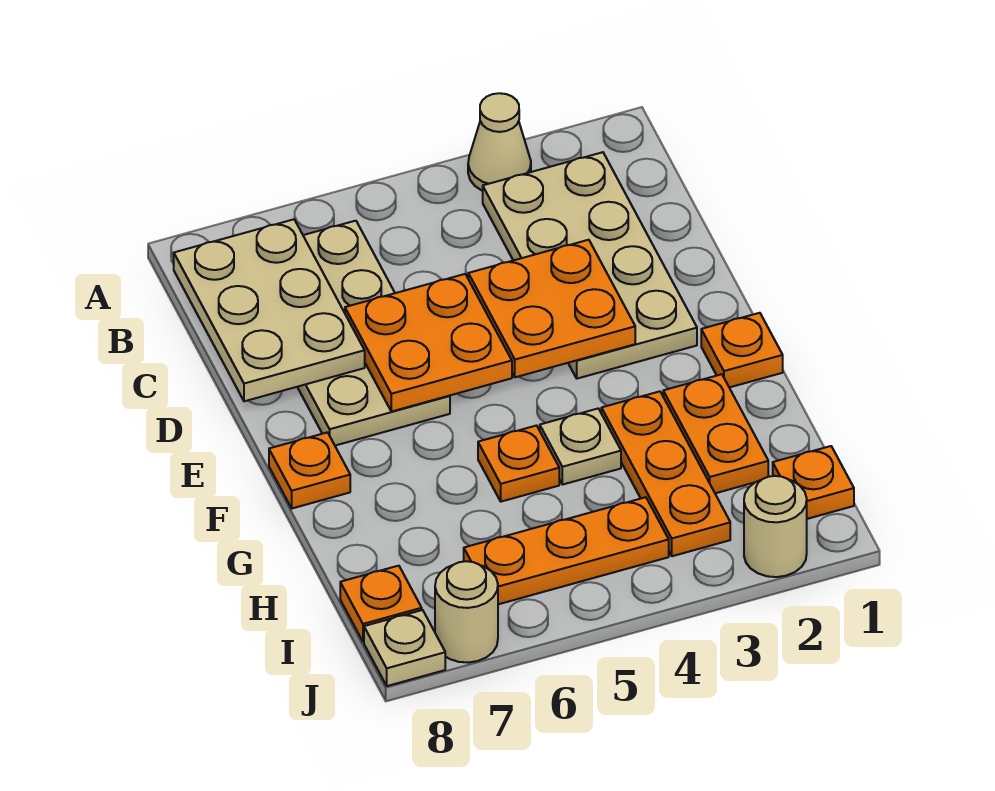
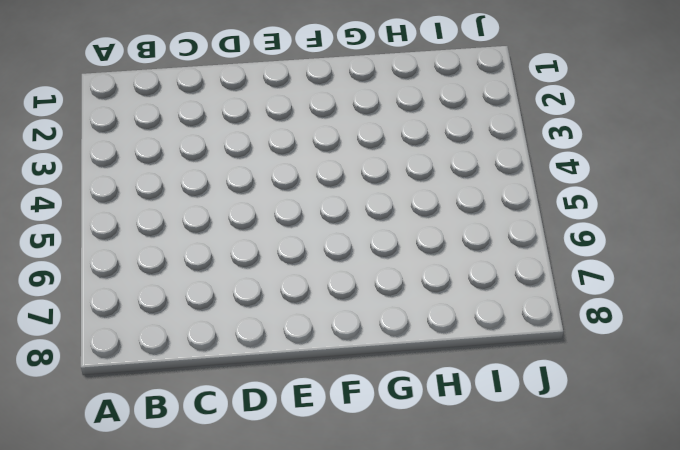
none -> tan cone A3 level 1
none -> tan plate B2:E3 level 1
none -> tan plate B6:E7 level 1

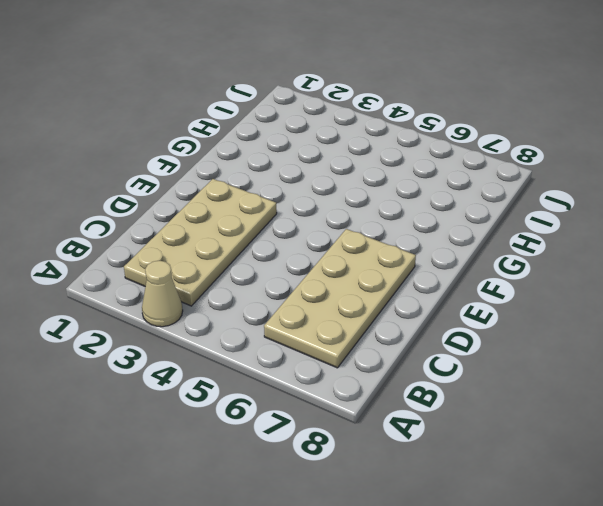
none -> orange plate F1 level 1
none -> orange plate F8 level 1
none -> orange plate G2:H2 level 1

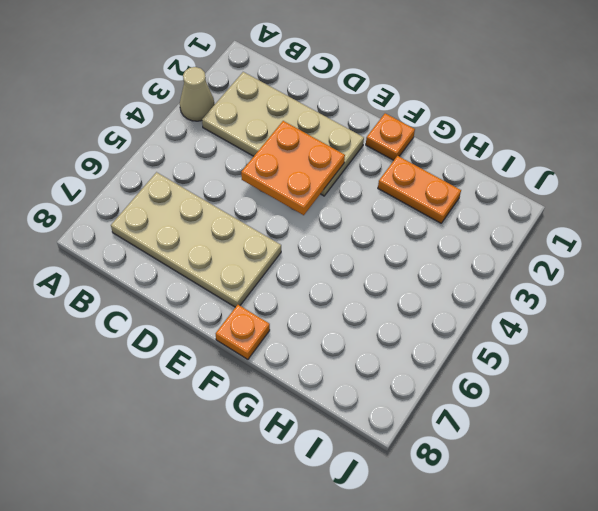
none -> orange plate G3:I3 level 1
none -> tan plate G4 level 1
none -> orange plate G5 level 1

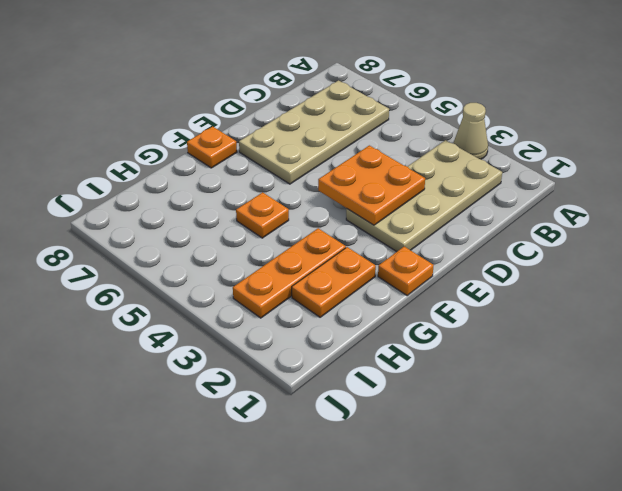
none -> tan plate G4 level 1
none -> orange plate I1 level 1
none -> orange plate I4:I6 level 1

